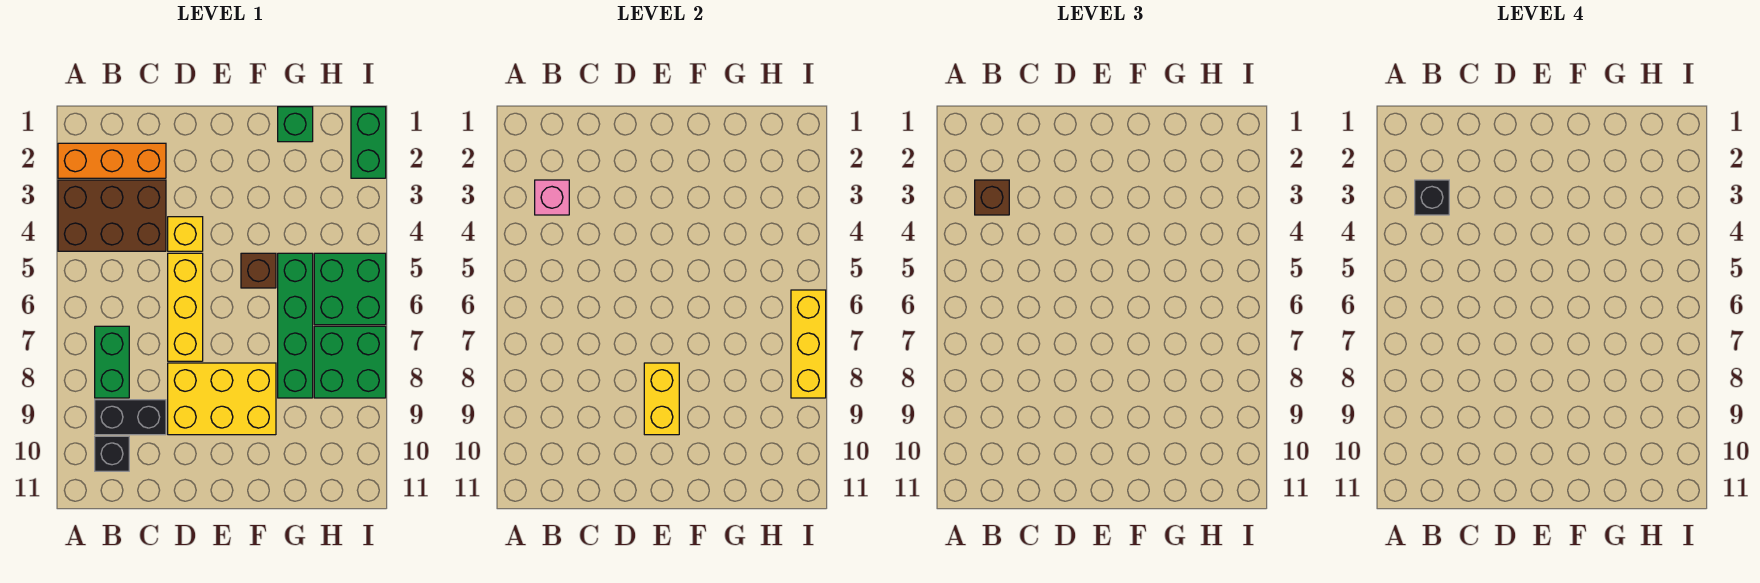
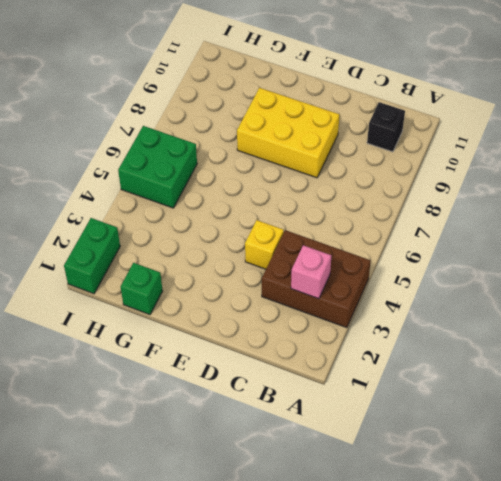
none -> orange brick A2:C2 level 1
none -> green brick B7:B8 level 1
none -> black brick B9:C9 level 1

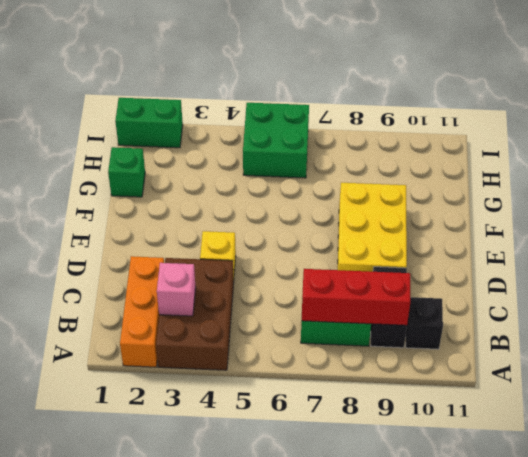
red brick B7:B9 level 2 -> none
none -> yellow brick D5:D7 level 1
none -> brown brick F5 level 1
none -> green brick G5:G8 level 1

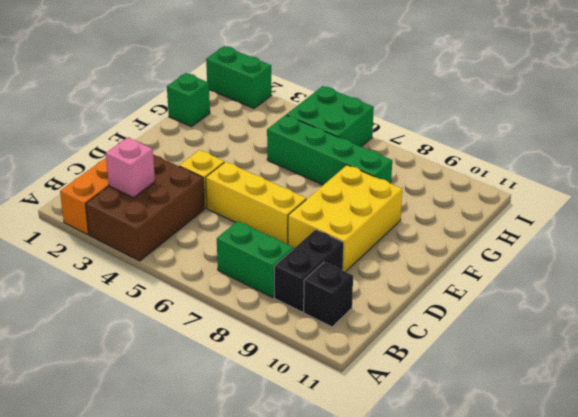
none -> brown brick F5 level 1
none -> green brick H7:I8 level 1
none -> yellow brick E8:E9 level 2

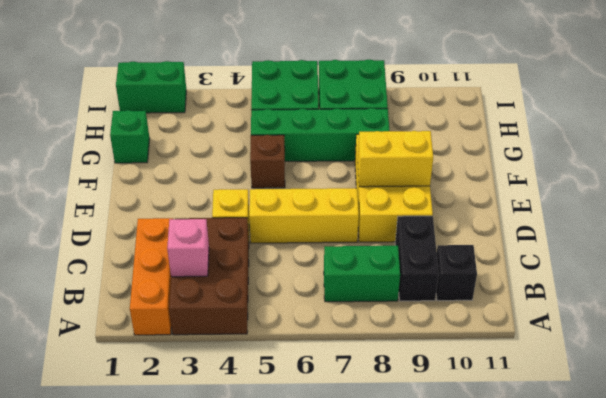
none -> yellow brick I6:I8 level 2
none -> brown brick B3 level 3
none -> black brick B3 level 4

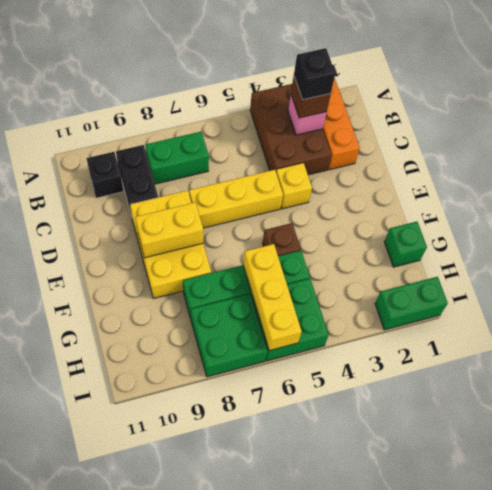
yellow brick G6:I6 level 2 -> yellow brick I6:I8 level 2

